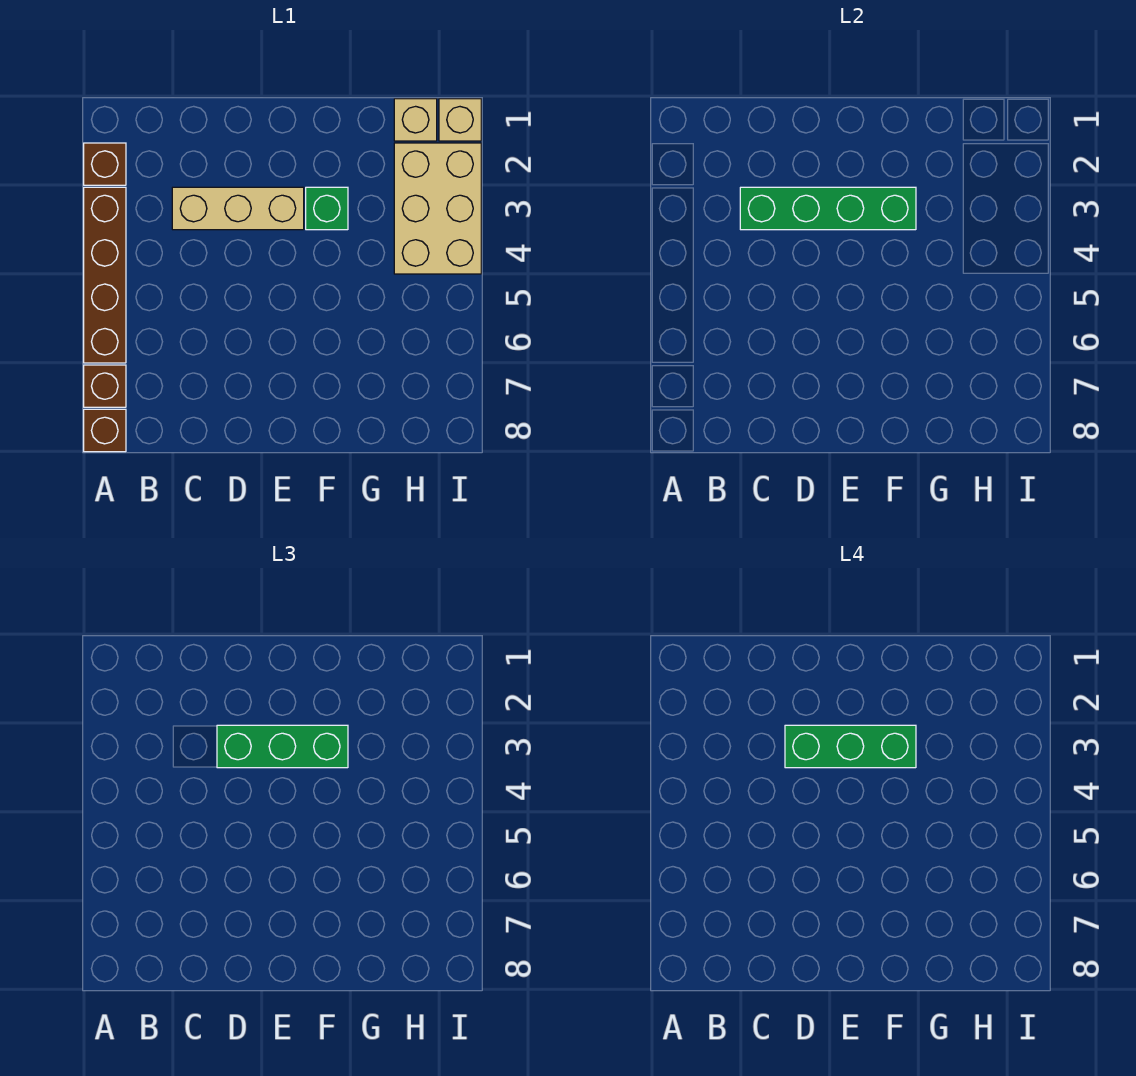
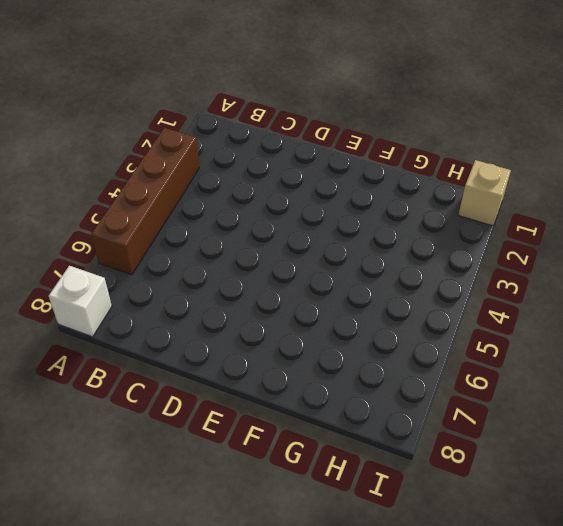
white brick A8 level 1 -> brown brick A8 level 1
none -> brown brick A2 level 1
none -> brown brick A7 level 1
none -> tan brick C3:E3 level 1

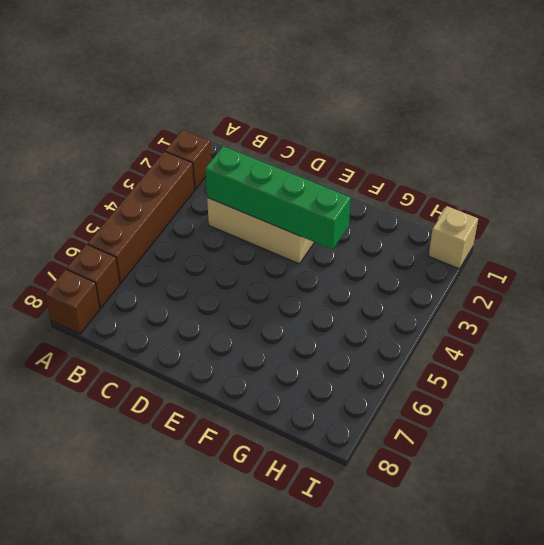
none -> green brick F3 level 1
none -> tan brick H1 level 1
none -> tan brick H2:I4 level 1

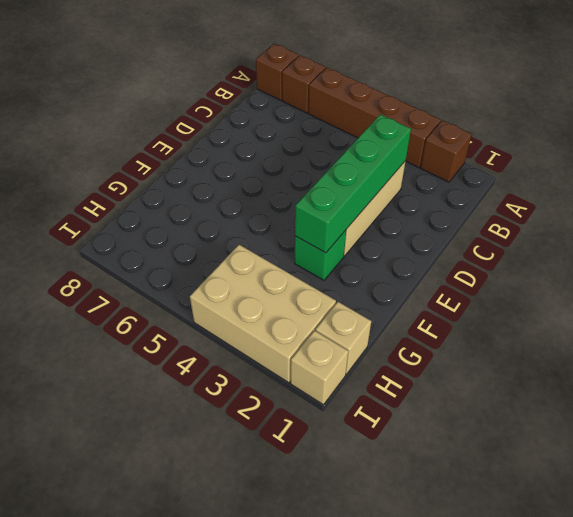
none -> green brick D3:F3 level 3
none -> green brick D3:F3 level 4

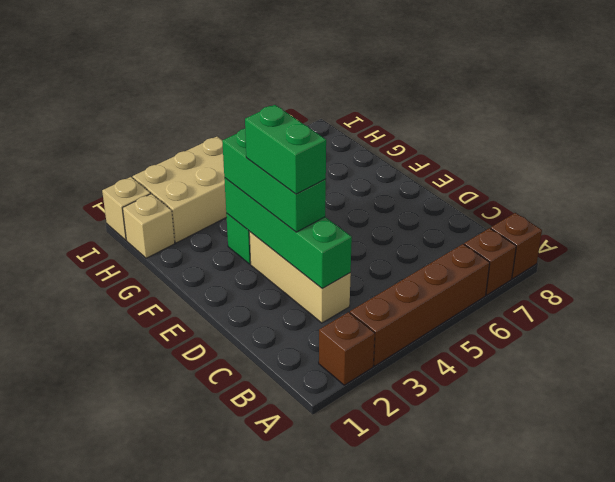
green brick D3:E3 level 4 -> green brick D3:F3 level 4

